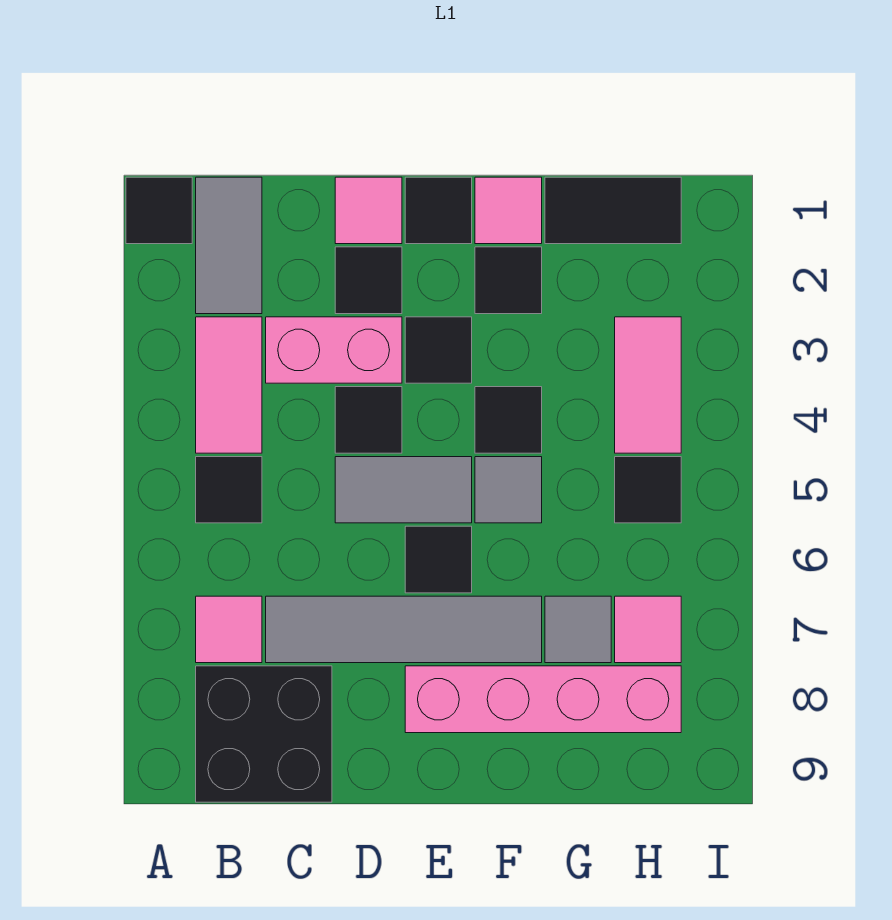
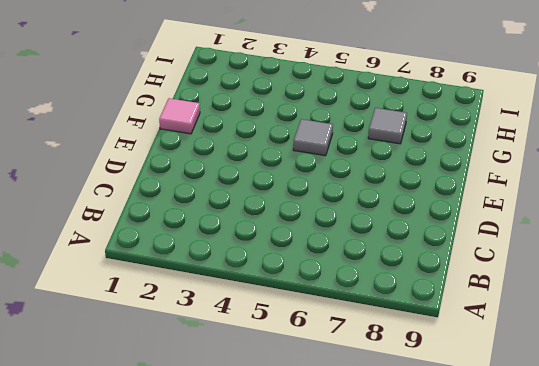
none -> black tile A1 level 1
none -> grey tile B1:B2 level 1
none -> pink tile B3:B4 level 1

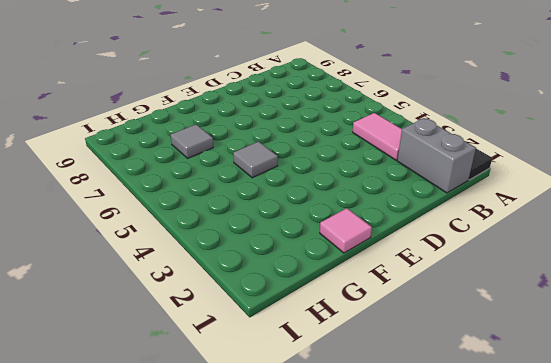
grey brick B1:B2 level 1 -> grey tile B1:B2 level 1
none -> black tile B5 level 1
none -> pink tile B7 level 1
none -> black brick B8:C9 level 1

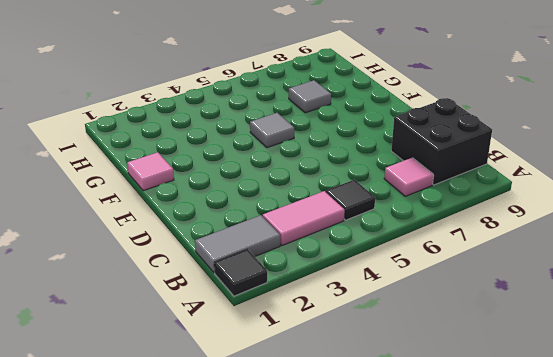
none -> pink brick C3:D3 level 1
none -> grey tile C7:F7 level 1
none -> pink tile D1 level 1

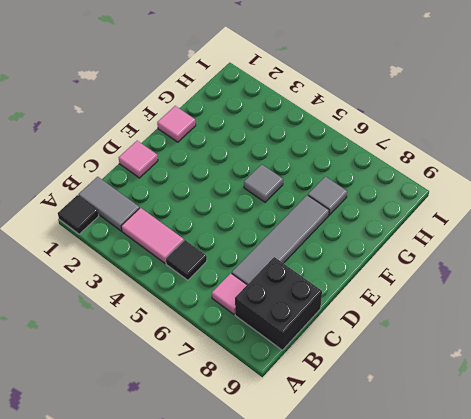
none -> pink brick C3:D3 level 1
none -> black tile D2 level 1
none -> black tile D4 level 1

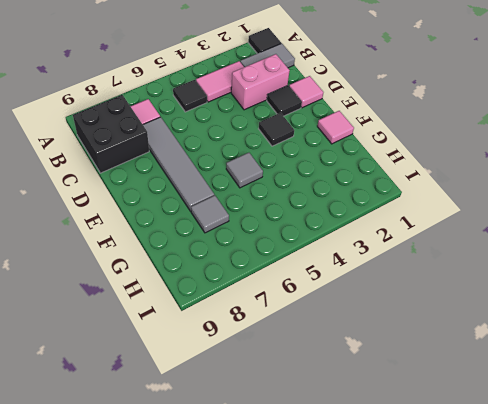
pink brick C2:C3 level 1 -> pink brick C3:D3 level 1
none -> black tile D4 level 1
none -> grey tile D5:E5 level 1
none -> black tile E1 level 1

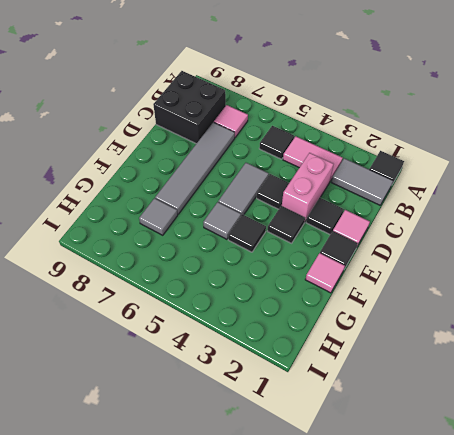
none -> black tile E6 level 1
none -> pink brick E8:H8 level 1
none -> black tile F2 level 1

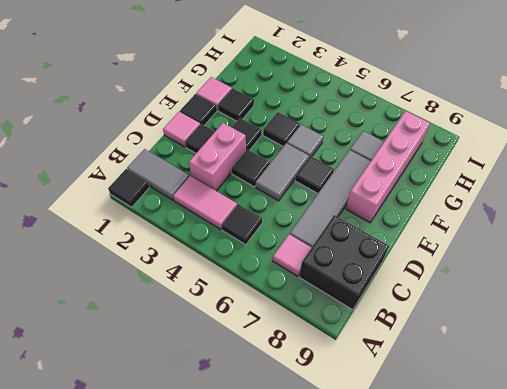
none -> black tile G1:H1 level 1
none -> pink tile H3:H4 level 1
none -> black tile H5 level 1

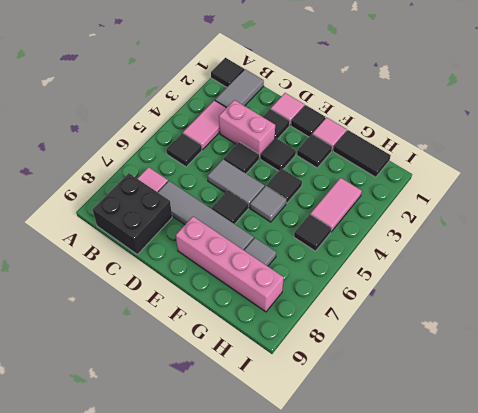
none -> pink tile H7 level 1

